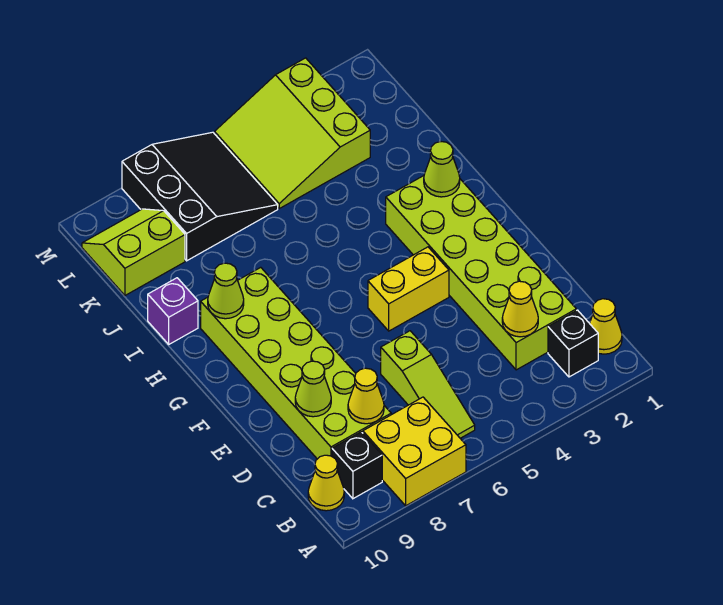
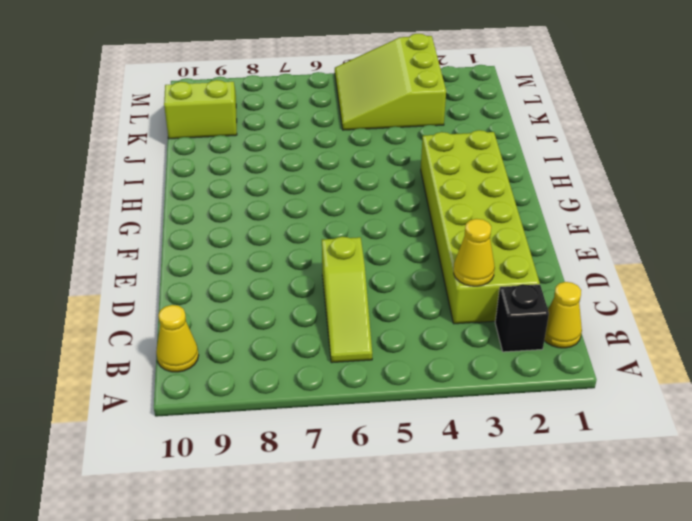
none -> yellow brick A7:B8 level 1
none -> black brick B9 level 1
none -> lime brick C8:H9 level 1

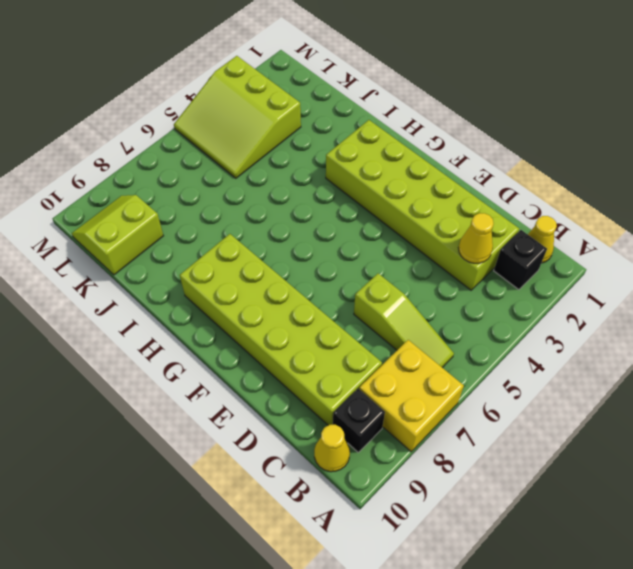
none -> yellow brick F4:F5 level 1
none -> purple brick I10 level 1
none -> black slope K6:M8 level 1 top 8

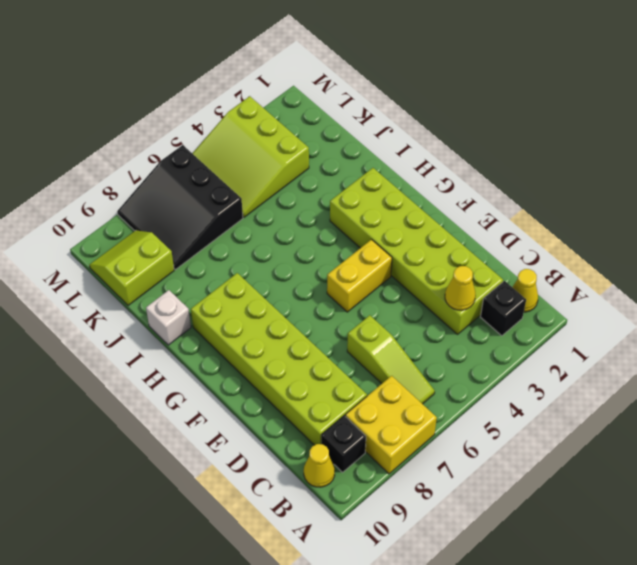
white brick I10 level 1 -> purple brick I10 level 1
black slope K6:M8 level 1 top 6 -> black slope K6:M8 level 1 top 8
none -> yellow cone C8 level 2
none -> lime cone D9 level 2
none -> lime cone H2 level 2

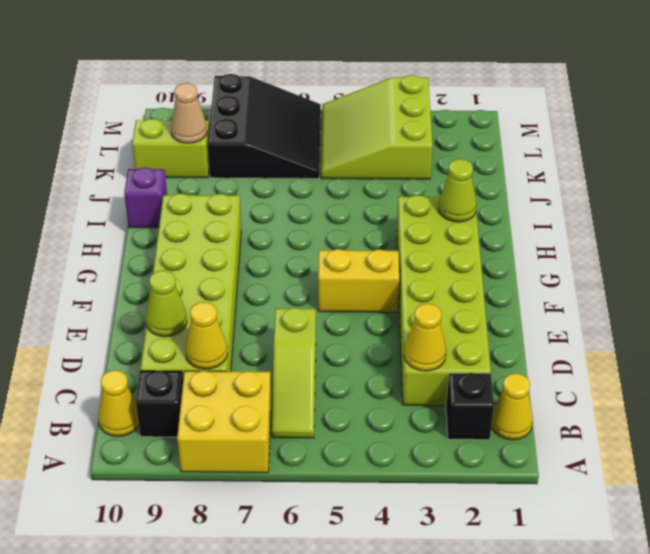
tan cone K9 level 2 -> none
none -> lime cone H9 level 2

